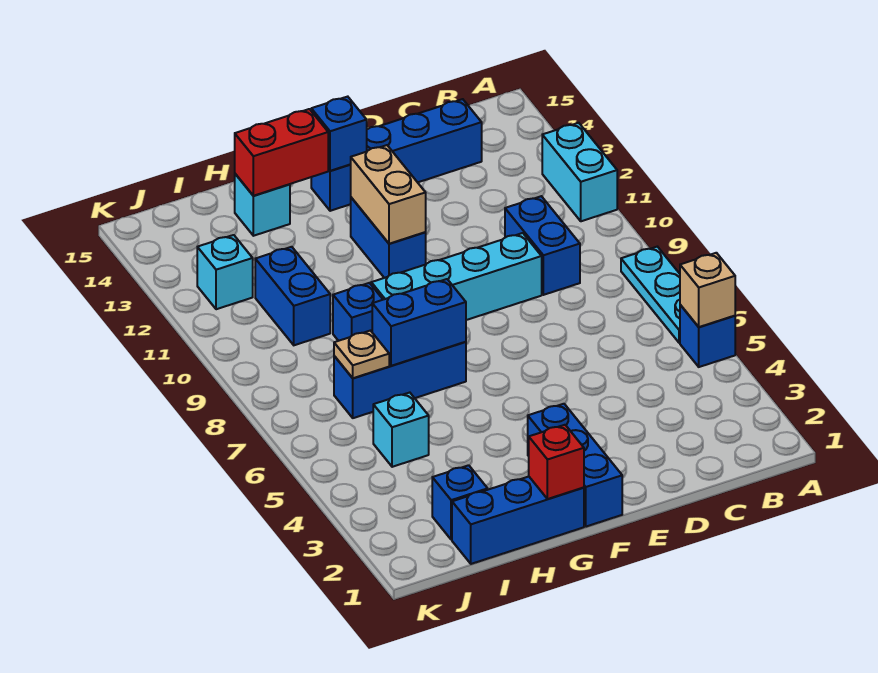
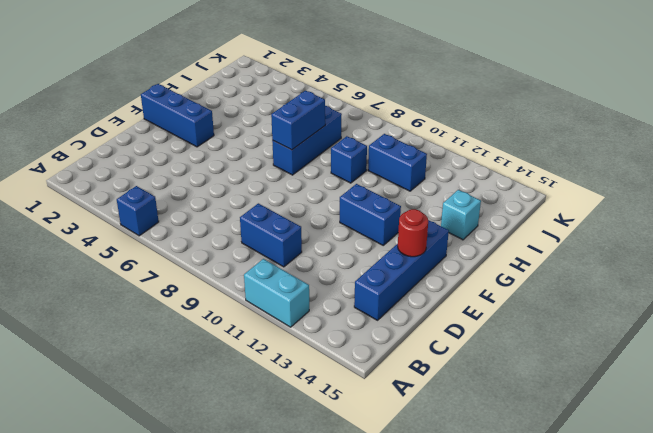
red round brick E14 level 2 -> none
none -> cyan plate A6:A8 level 1
none -> cyan brick D9:G9 level 1
none -> blue brick G1:I1 level 1

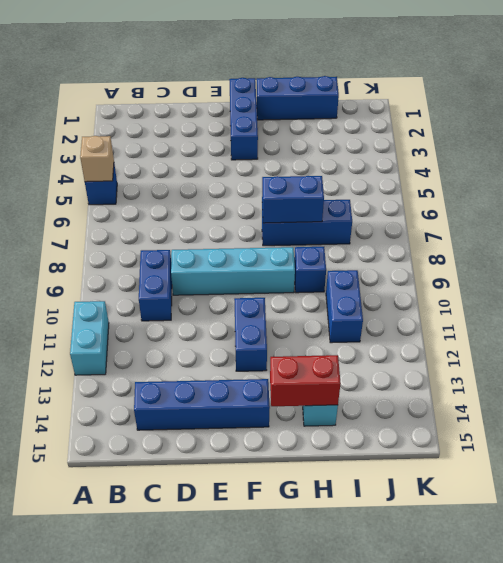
none -> cyan plate A6:A8 level 1
none -> blue brick I2 level 1
none -> cyan brick I5 level 1

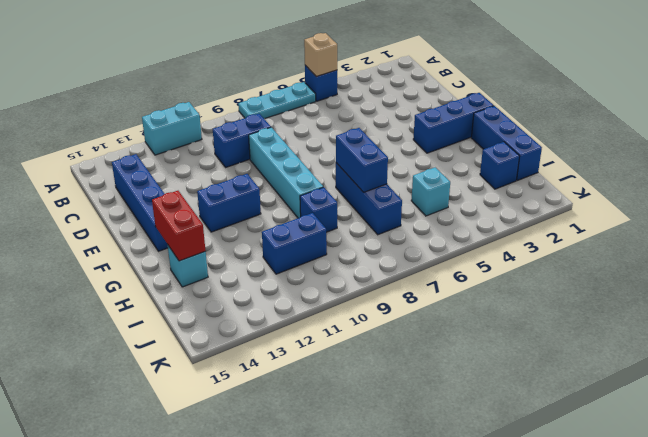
none -> cyan brick J12 level 1
none -> tan brick F11:F12 level 2
none -> blue brick F14 level 2

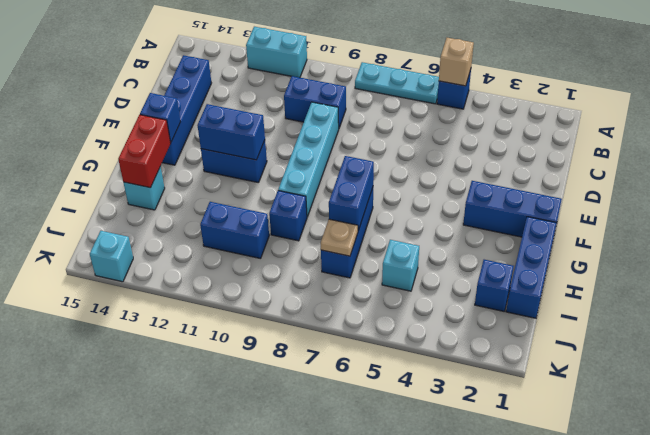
blue brick F11:F12 level 2 -> tan brick F11:F12 level 2
cyan brick K14 level 1 -> cyan brick J12 level 1
none -> red brick G1 level 2

